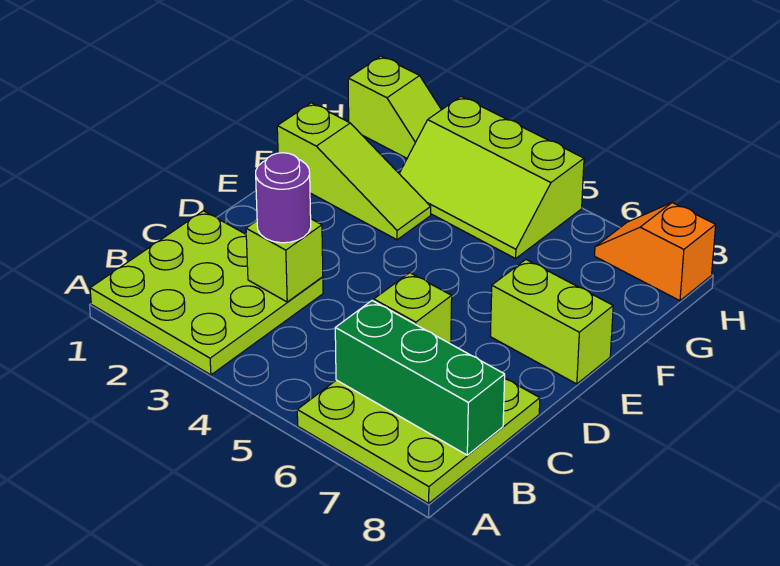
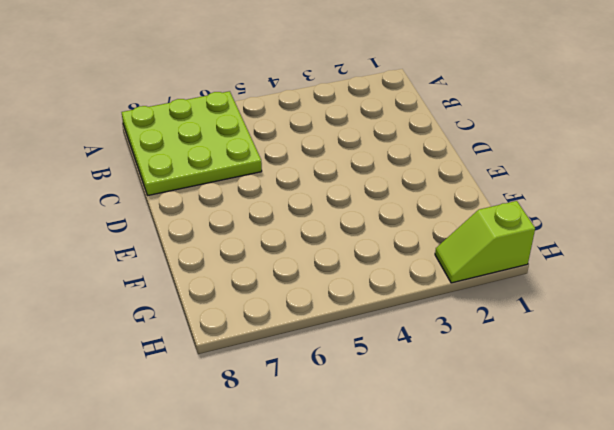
none -> lime plate A1:C3 level 1
none -> lime brick E7:E8 level 1

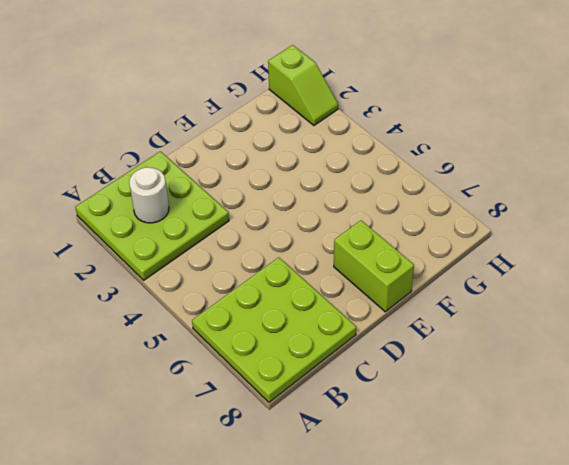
white round brick B2 level 2 -> none
none -> lime slope F1:F3 level 1 top 1
none -> lime slope G3:H5 level 1 top H

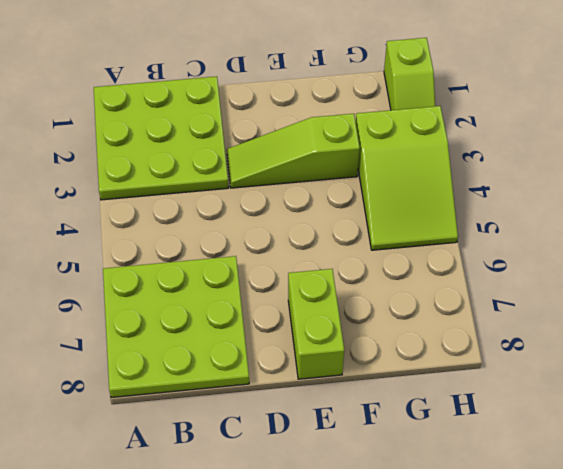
lime slope D3:F3 level 1 top F -> lime slope F1:F3 level 1 top 1
lime slope G3:H5 level 1 top 3 -> lime slope G3:H5 level 1 top H
none -> orange slope H7:H8 level 1 top 8
none -> green brick B6:B8 level 2

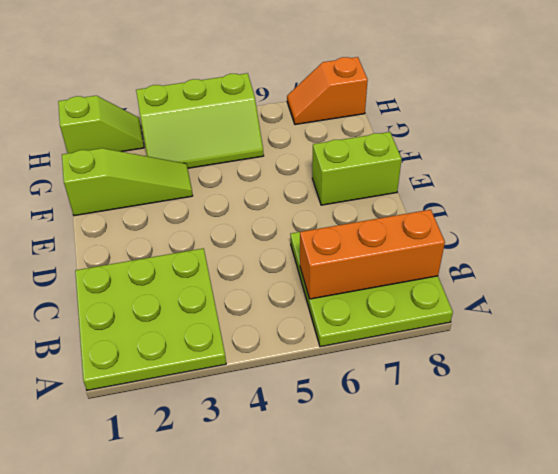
orange brick B6:B8 level 2 -> green brick B6:B8 level 2
none -> lime brick C3 level 2
none -> lime brick C6 level 2

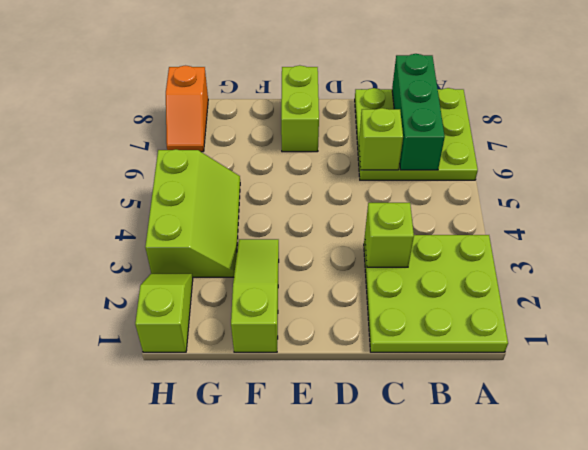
none -> purple round brick C3 level 3

